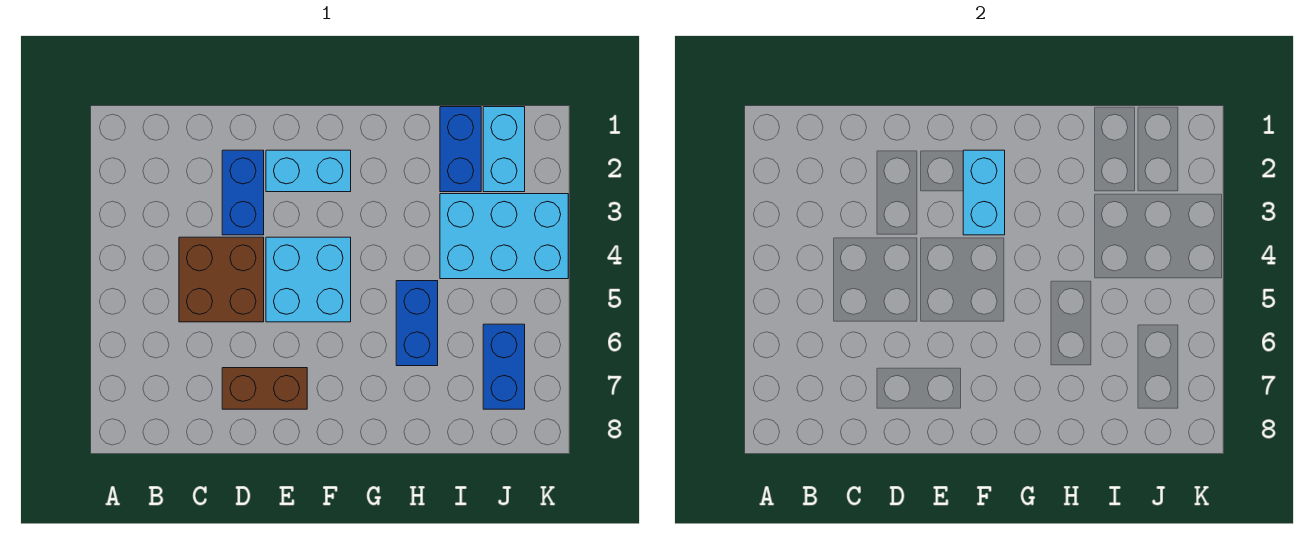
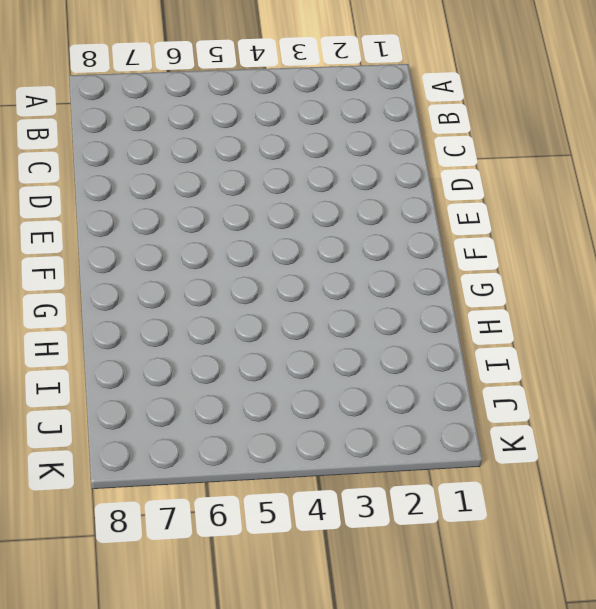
none -> brown brick C4:D5 level 1
none -> blue brick D2:D3 level 1

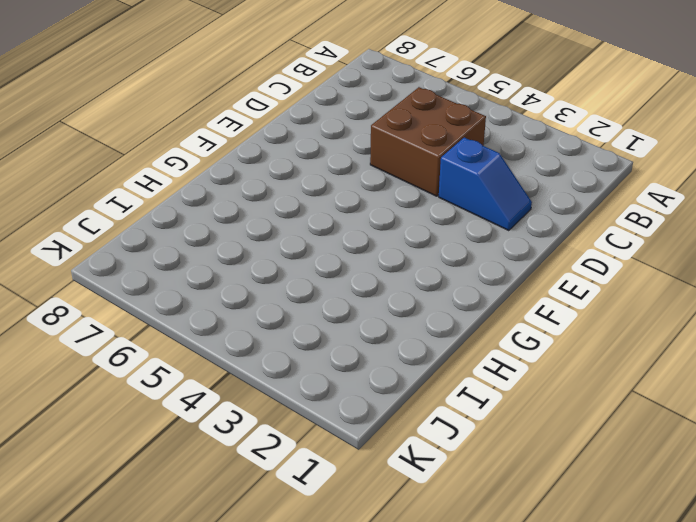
blue slope D2:D3 level 1 top 3 -> blue brick D2:D3 level 1
none -> brown brick D7:E7 level 1
none -> cyan brick E2:F2 level 1

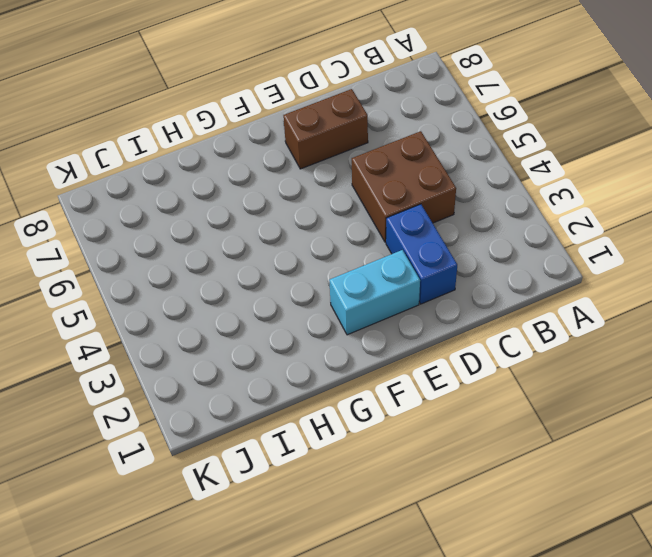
none -> cyan brick E4:F5 level 1
none -> blue brick H5:H6 level 1

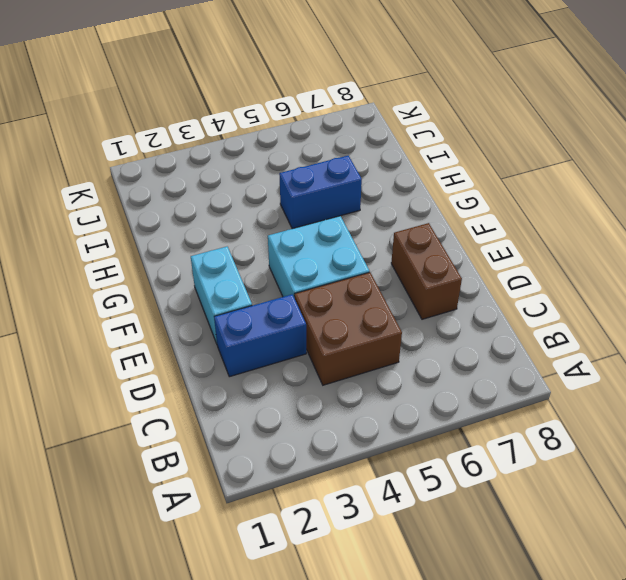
none -> blue brick I1:I2 level 1
none -> cyan brick I3:K4 level 1

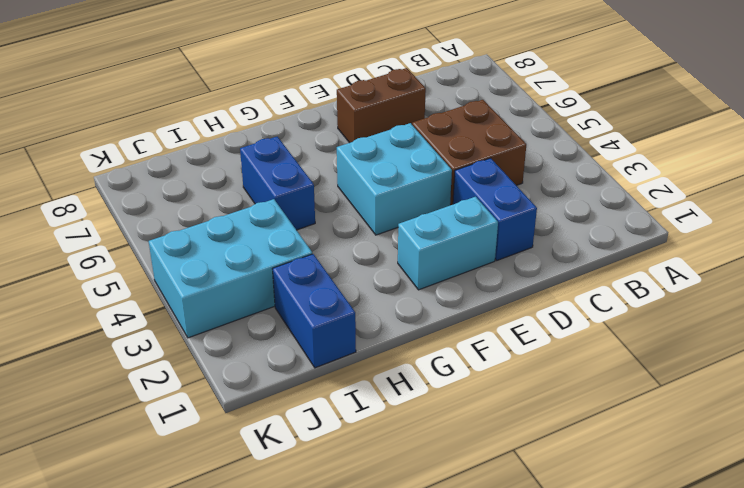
none -> cyan brick J1:J2 level 1
none -> blue brick J6:J7 level 1

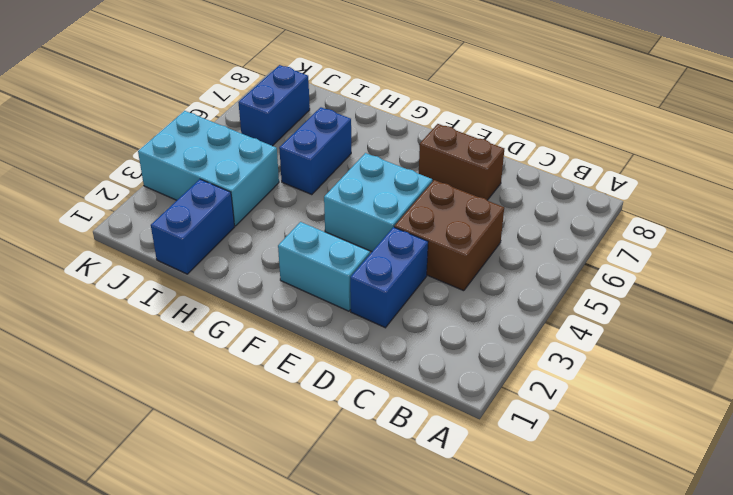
none -> cyan brick J1:J2 level 1
none -> cyan brick F2:F3 level 2

